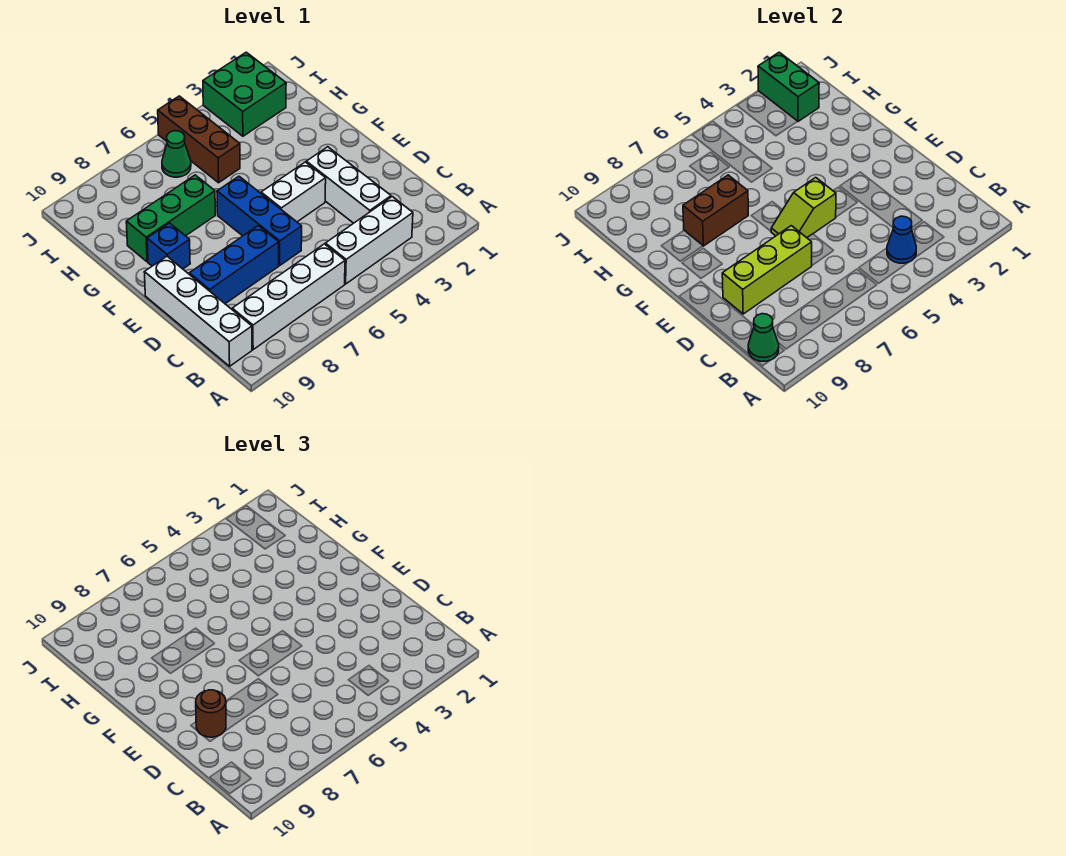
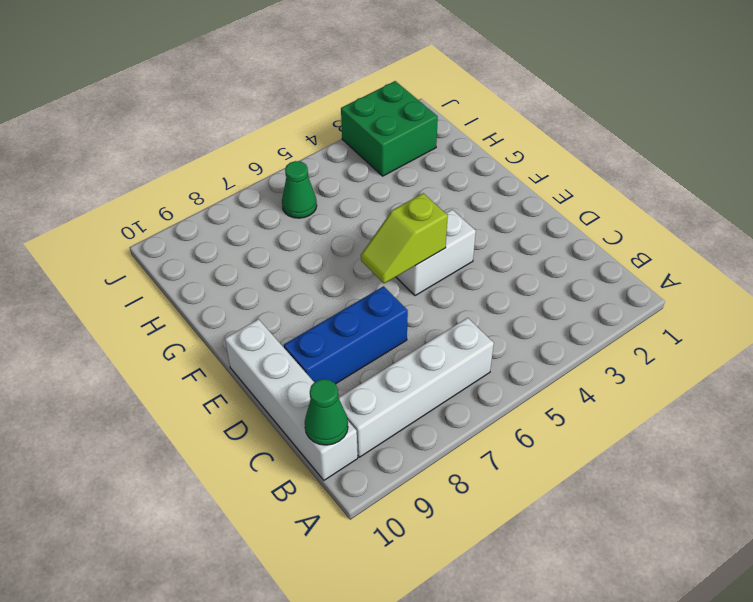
none -> white brick B3:B5 level 1
none -> white brick C3:E3 level 1
none -> blue brick D6:F6 level 1

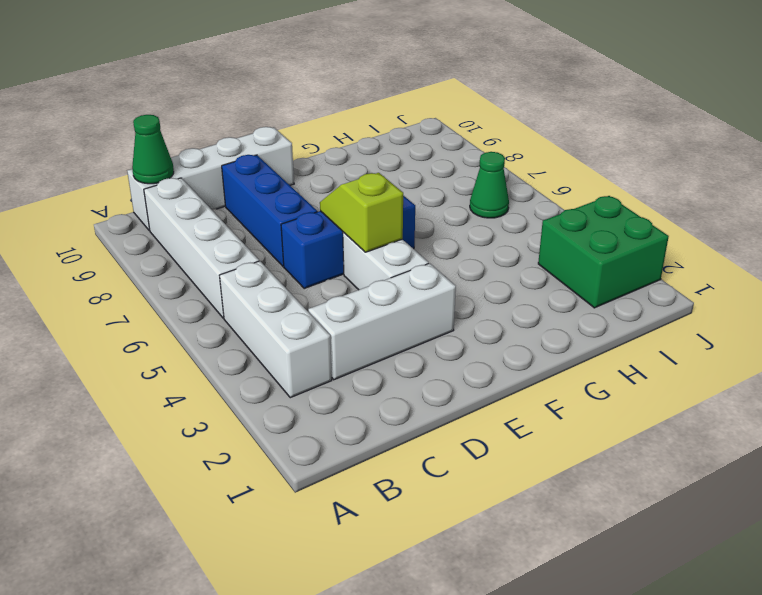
none -> blue brick F9 level 1
none -> green brick G7:G9 level 1
none -> brown brick H5:J5 level 1

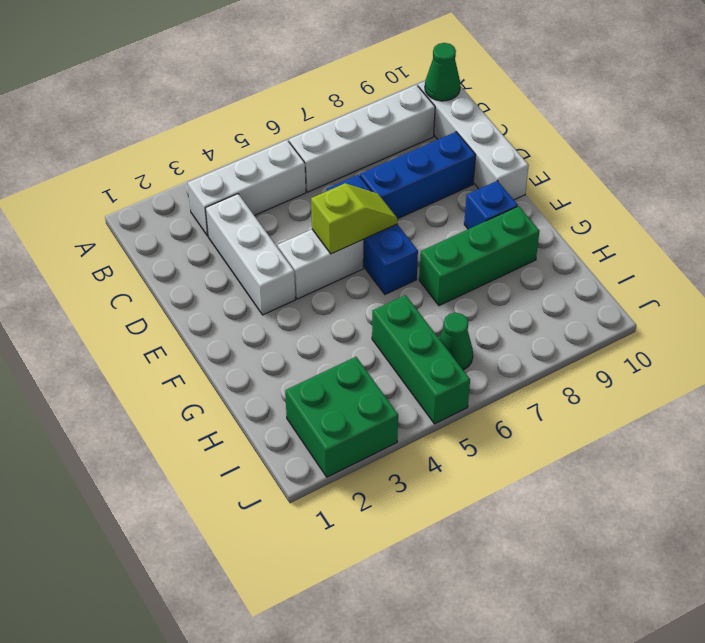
green brick H5:J5 level 1 -> brown brick H5:J5 level 1
none -> blue cone B4 level 2
none -> lime brick D7:D9 level 2
none -> brown brick G7:G8 level 2

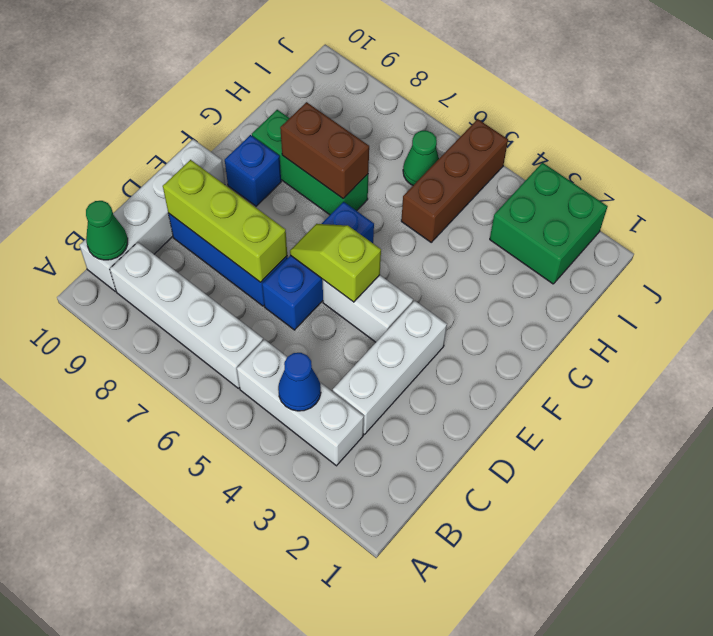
none -> green brick I2:J2 level 2
none -> brown round brick D9 level 3

